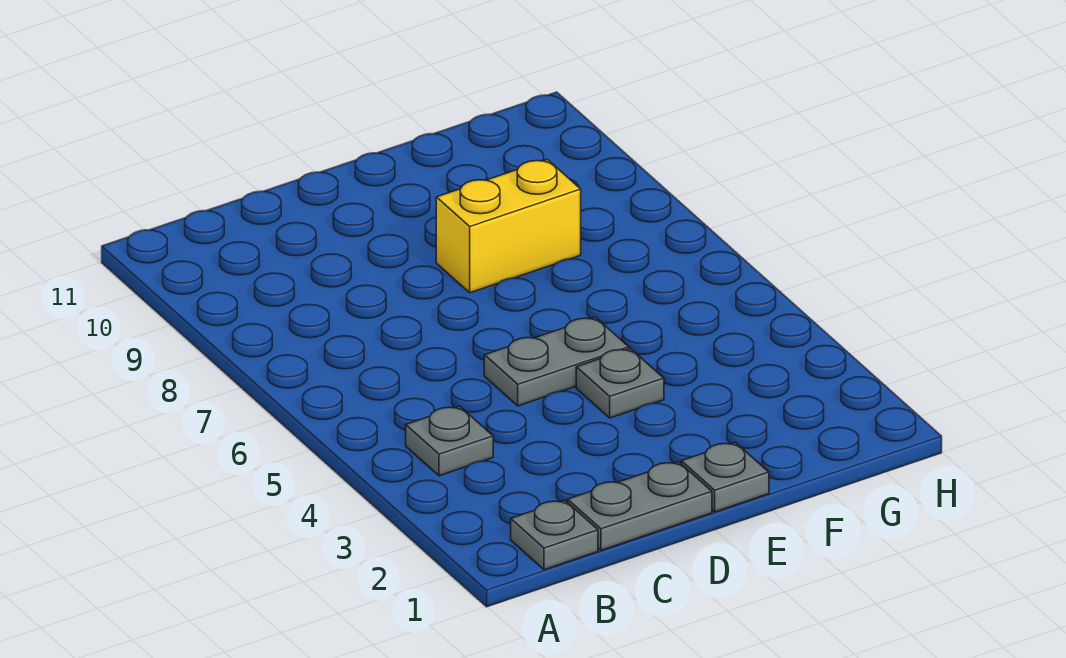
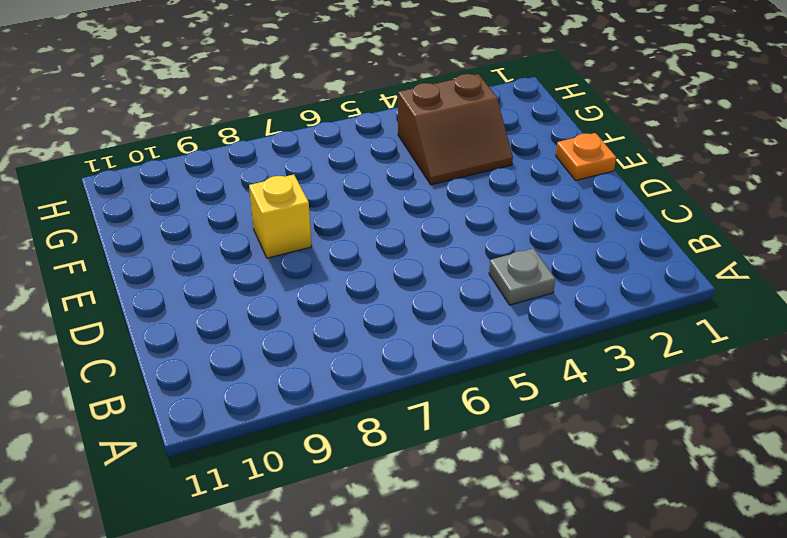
orange plate E1 level 1 -> grey plate E1 level 1
yellow brick E8 level 1 -> yellow brick E8:F8 level 1
brown slope F3:G4 level 1 top G -> none
none -> grey plate B1 level 1
none -> grey plate C1:D1 level 1

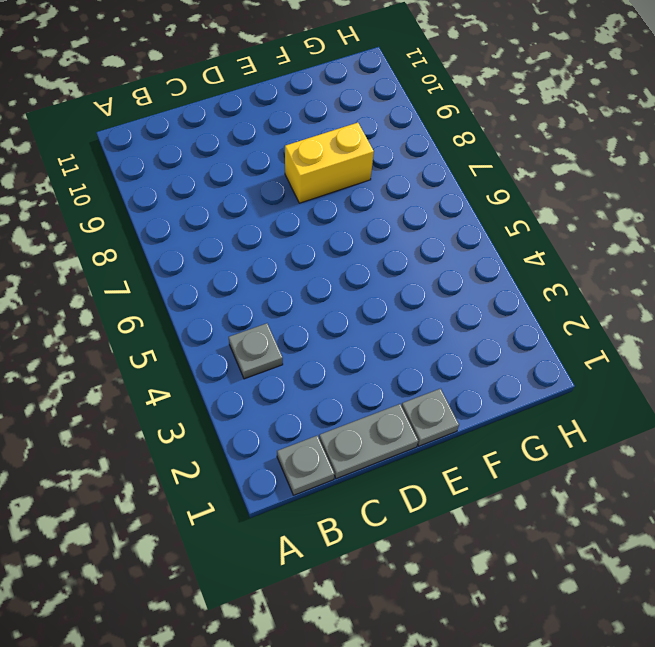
none -> grey plate D5:E5 level 1
none -> grey plate E4 level 1

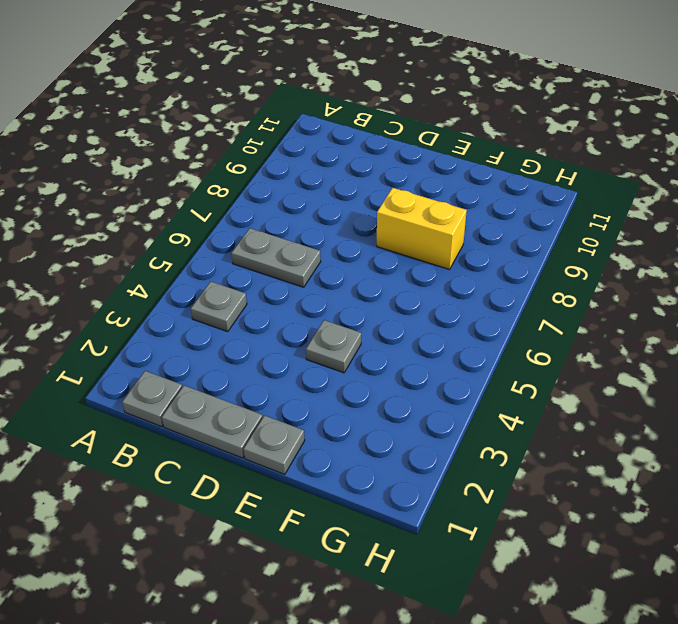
grey plate B6:C6 level 1 -> grey plate D5:E5 level 1

